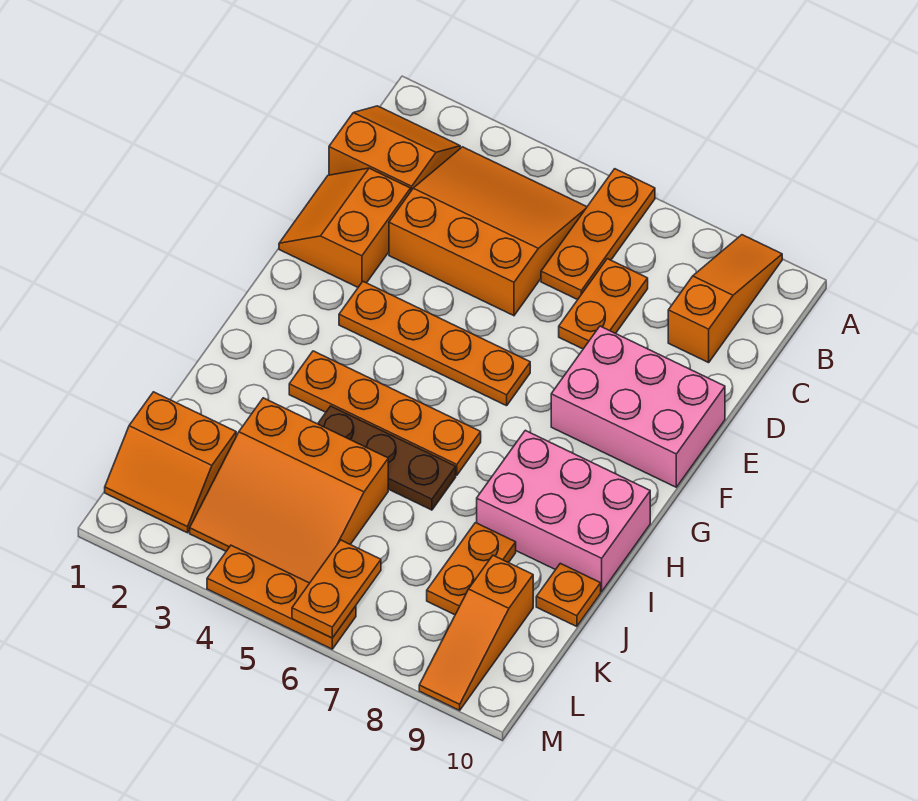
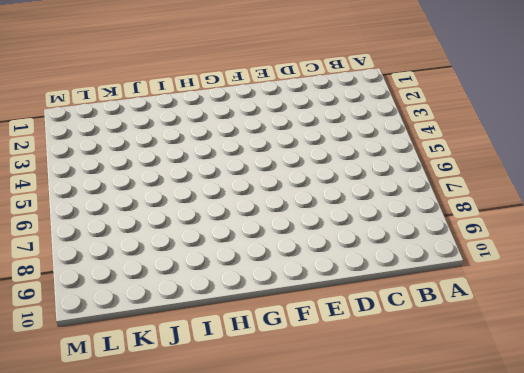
none -> orange plate A6:C6 level 1
none -> orange slope A9:C9 level 1 top C
none -> orange slope B1:C2 level 1 top C

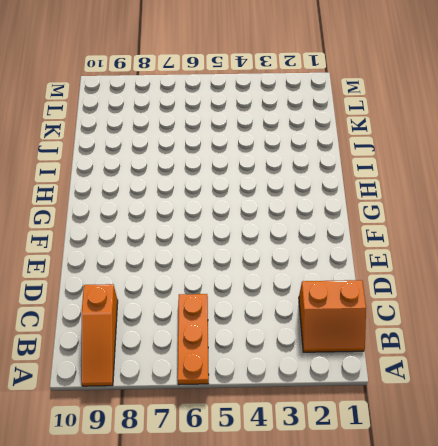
none -> orange slope B3:D5 level 1 top D
none -> orange plate C7:D7 level 1
none -> orange slope D1:E2 level 1 top 2

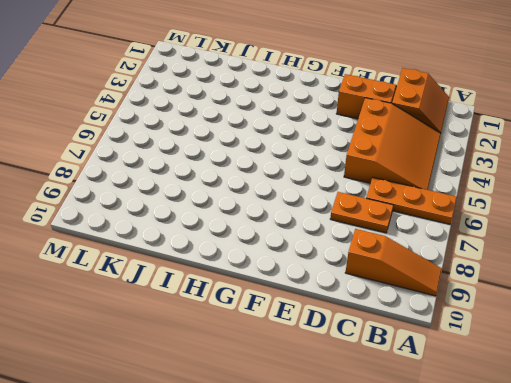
none -> pink brick E8:F10 level 1
none -> orange plate F3:F6 level 1
none -> orange plate H3:H6 level 1

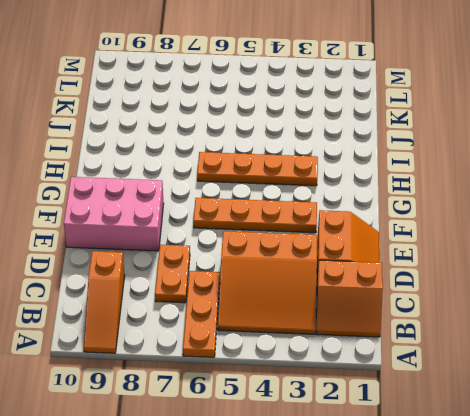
none -> pink brick H8:I10 level 1
none -> brown plate I4:I6 level 1
none -> orange slope J3:L5 level 1 top J

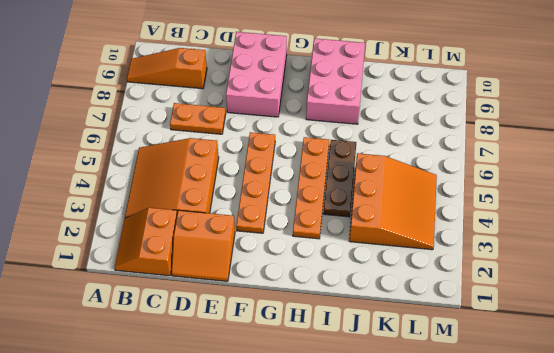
none -> orange plate A6:C6 level 1
none -> orange plate J8:K8 level 1
none -> orange plate J10 level 1

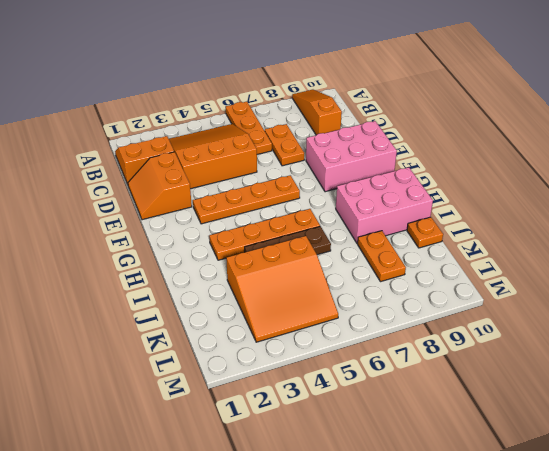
none -> orange slope K1:L2 level 1 top K
none -> orange slope K9:M9 level 1 top K
none -> orange plate M4:M6 level 1

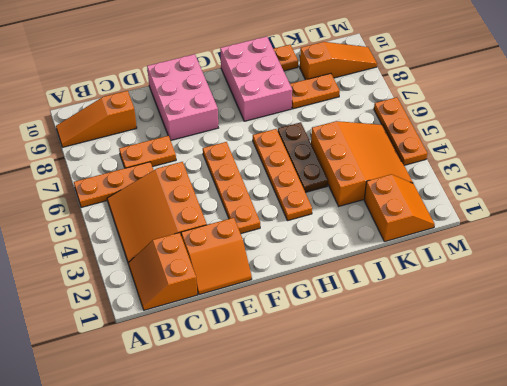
none -> orange plate L6:M6 level 2

